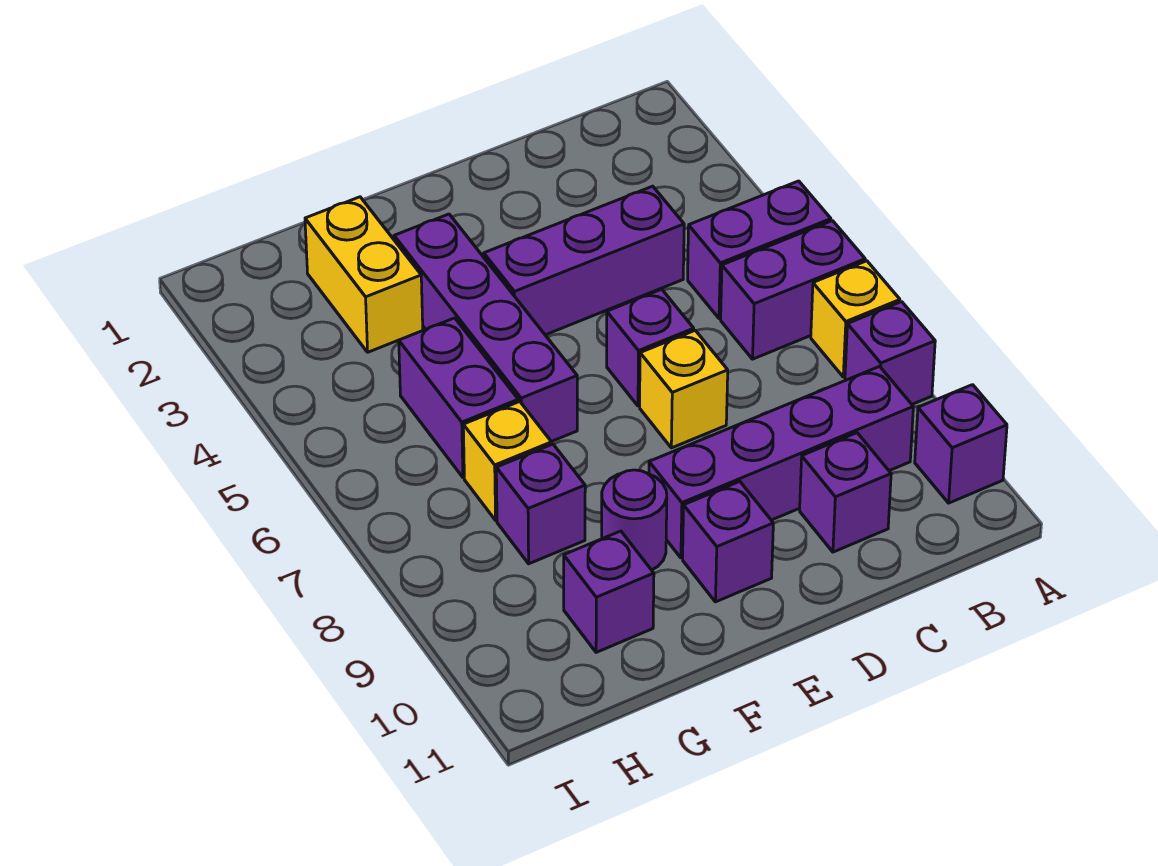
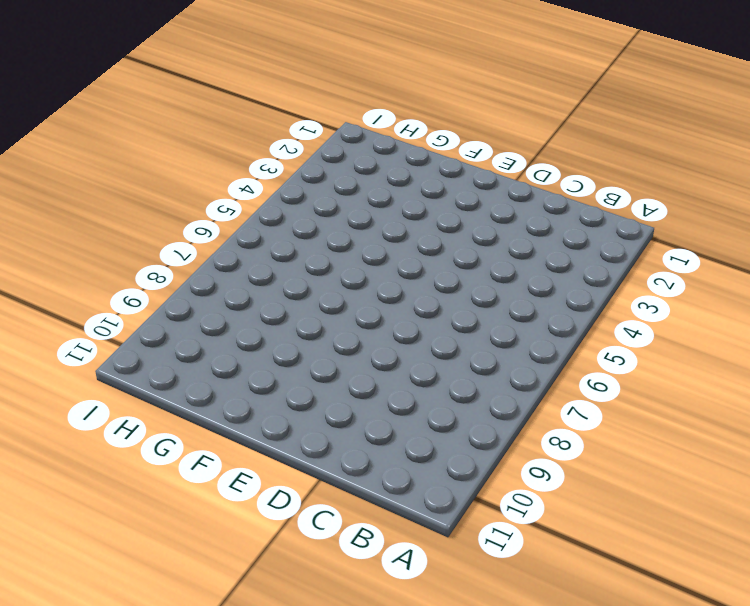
none -> purple brick A5:B5 level 1
none -> purple brick A6:B6 level 1
none -> yellow brick A7 level 1

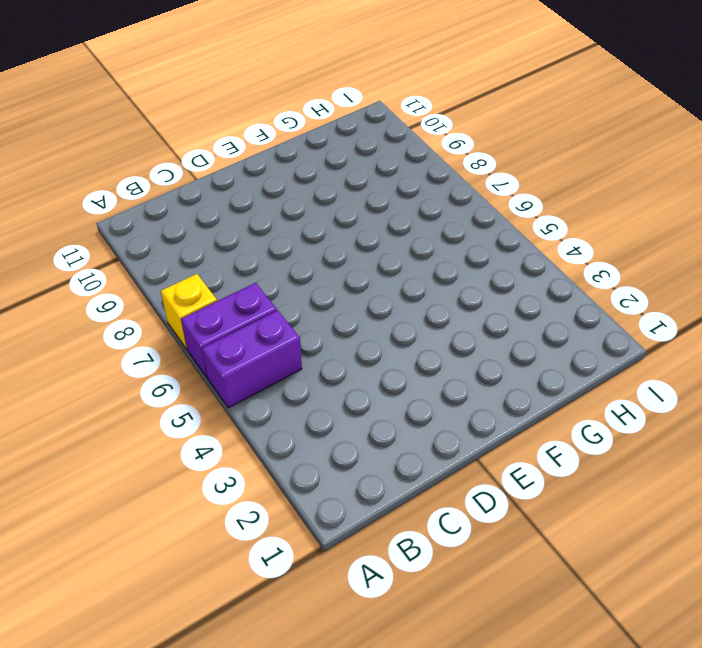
none -> purple brick A8 level 1
none -> purple brick A10 level 1
none -> purple brick B9:E9 level 1

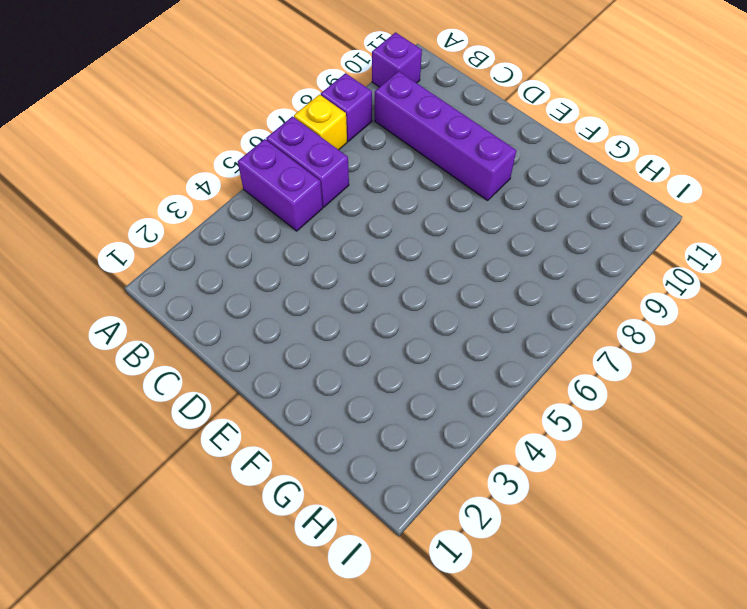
none -> purple brick C4:E4 level 1
none -> purple brick C10 level 1
none -> purple brick D6 level 1

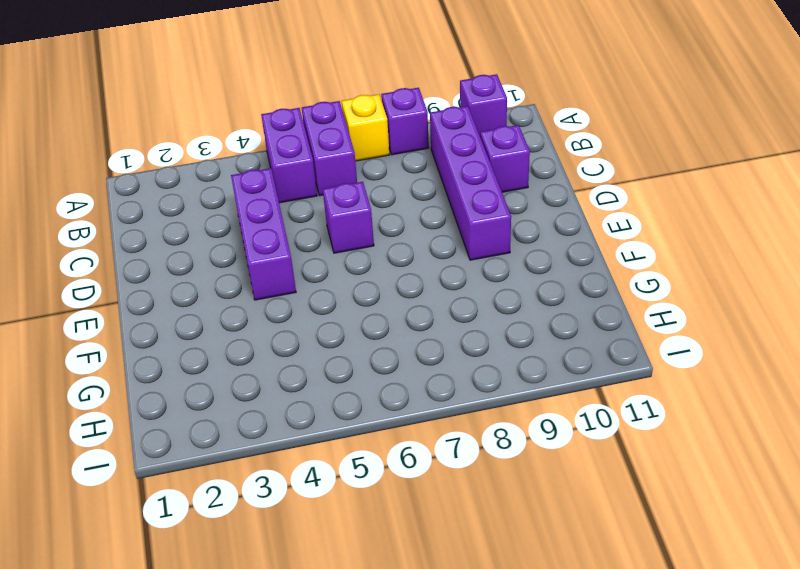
none -> yellow brick D7 level 1
none -> purple brick E10 level 1
none -> purple brick F3:F6 level 1

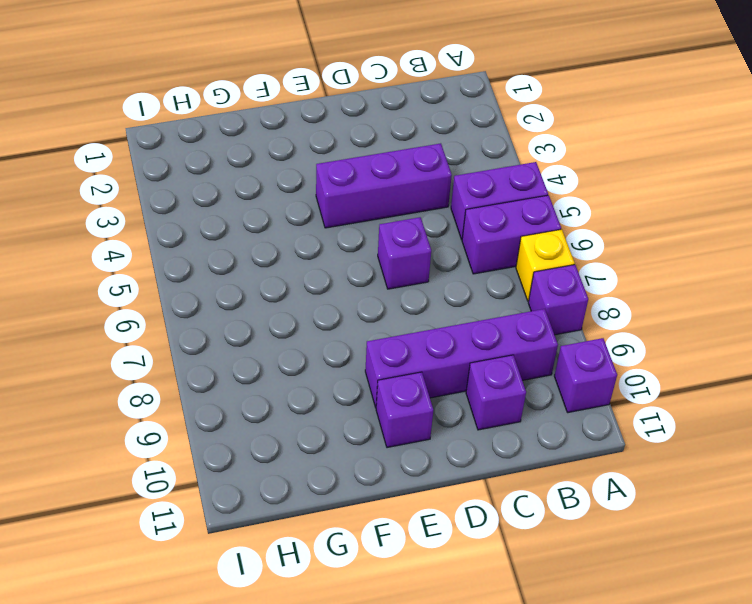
none -> yellow brick D7 level 1
none -> purple brick F3:F6 level 1
none -> purple round brick F9 level 1

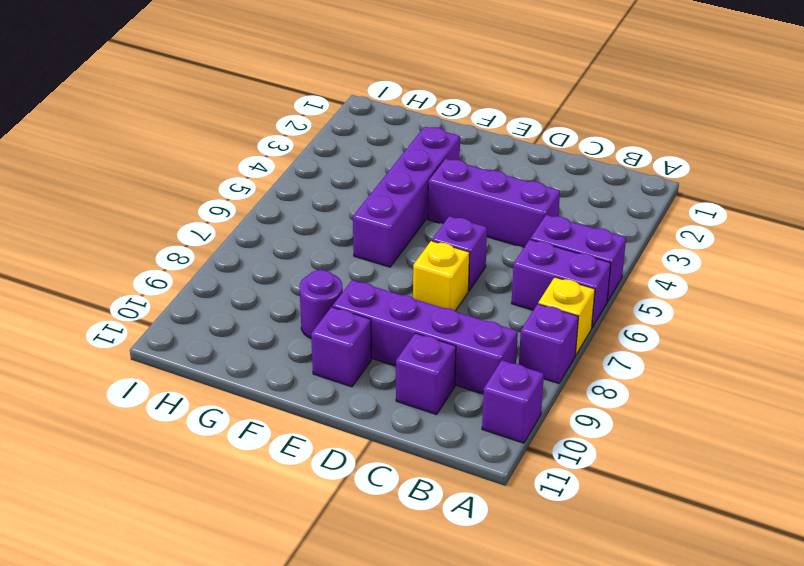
none -> yellow brick G2:G3 level 1
none -> purple brick G5:G6 level 1
none -> yellow brick G7 level 1

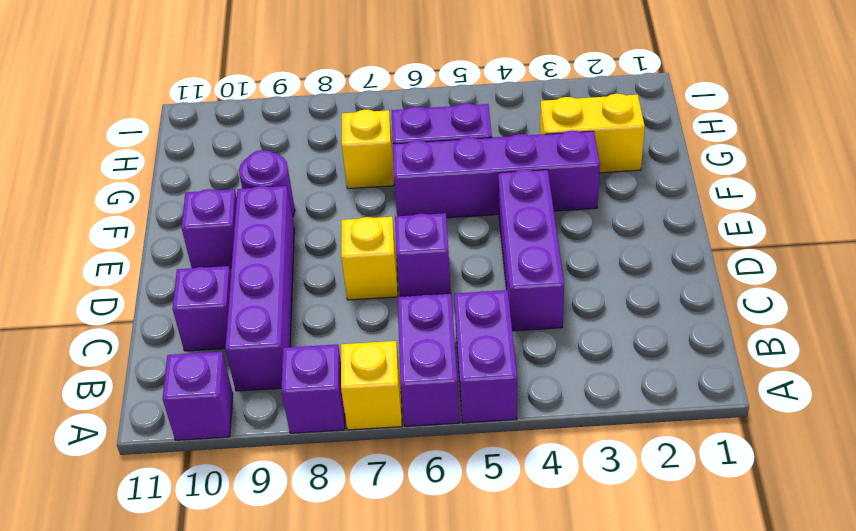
none -> purple brick G8 level 1
none -> purple brick G10 level 1

